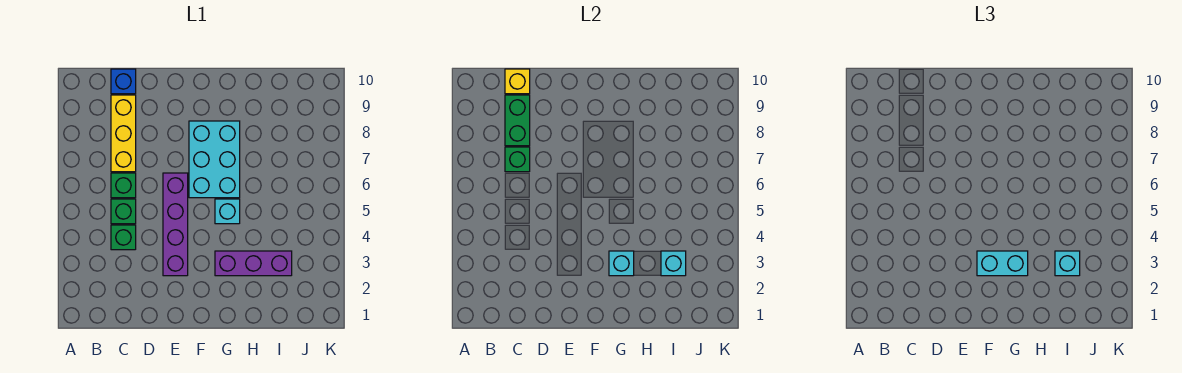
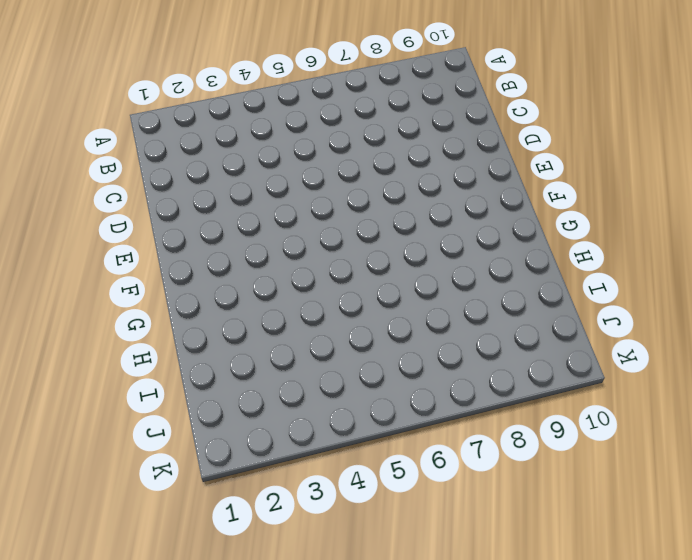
none -> green brick C4 level 1
none -> green brick C5 level 1
none -> green brick C6 level 1

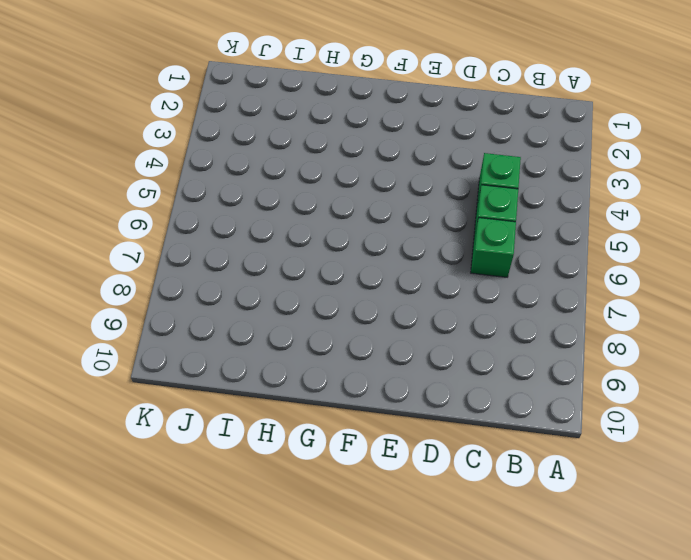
none -> yellow brick C7:C9 level 1
none -> blue brick C10 level 1
none -> purple brick E3:E6 level 1

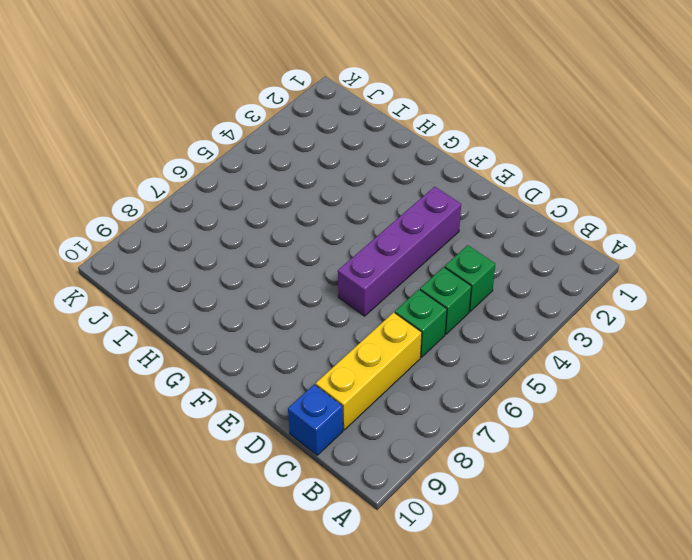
none -> cyan brick F6:G8 level 1
none -> purple brick G3:I3 level 1
none -> cyan brick G5 level 1

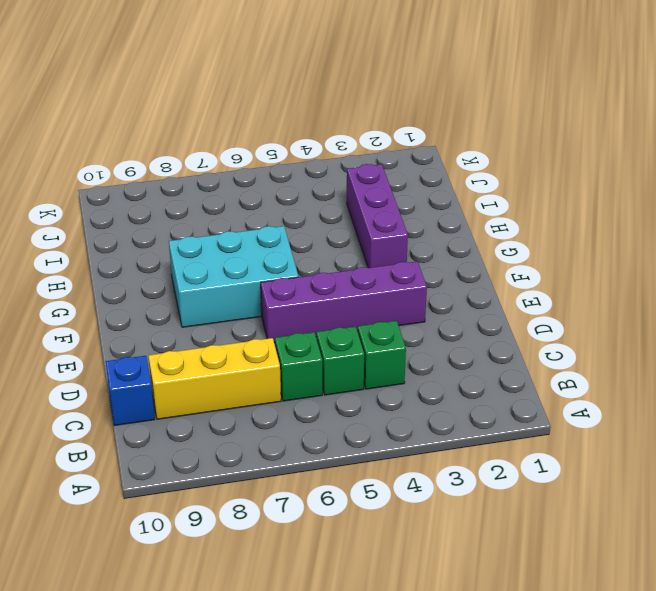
none -> cyan brick G5 level 1
none -> green brick C7 level 2
none -> green brick C8:C9 level 2

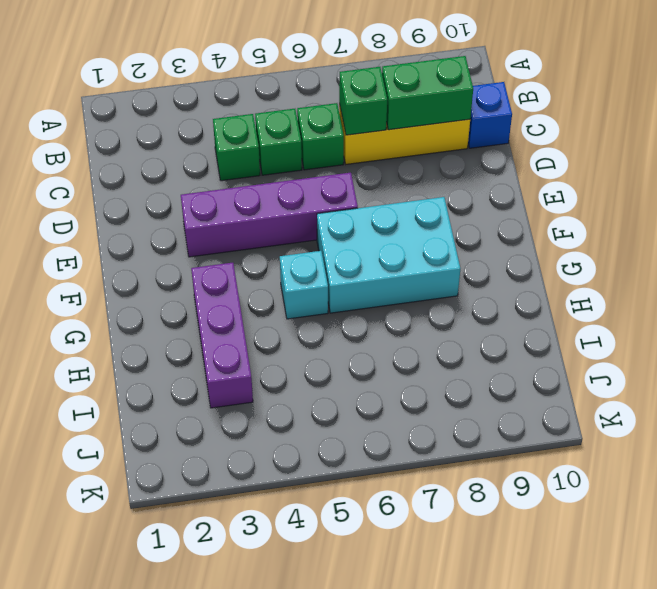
none -> yellow brick C10 level 2
none -> cyan brick G3 level 2
none -> cyan brick I3 level 2

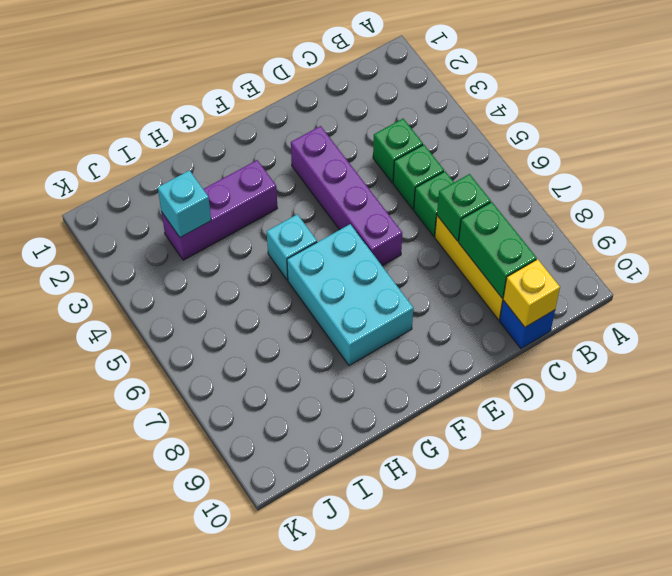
none -> cyan brick G3 level 2
none -> cyan brick F3:G3 level 3
none -> cyan brick I3 level 3

